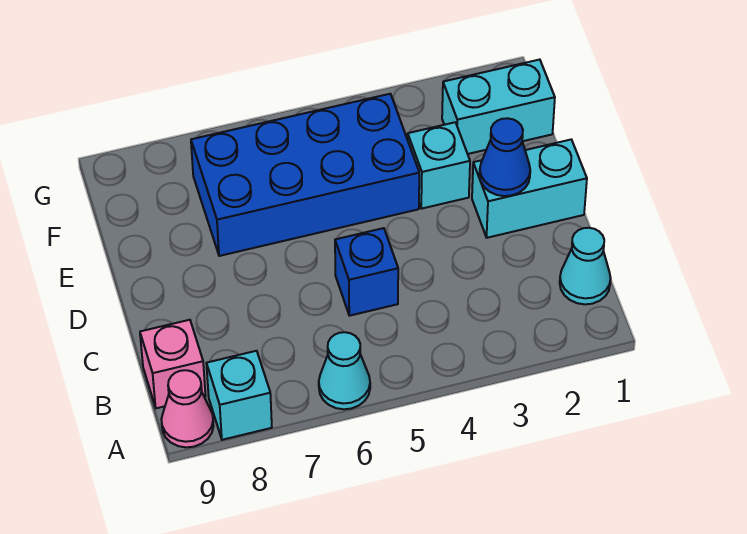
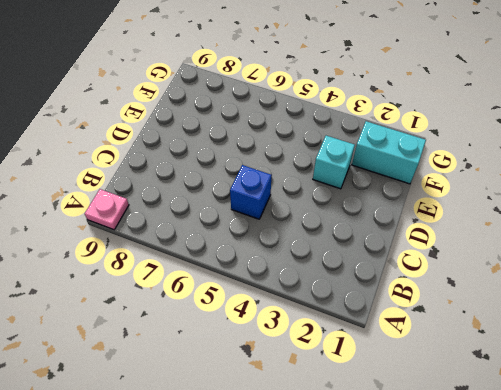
pink plate A9 level 1 -> pink cone A9 level 1
none -> cyan cone A6 level 1
none -> cyan brick A8 level 1

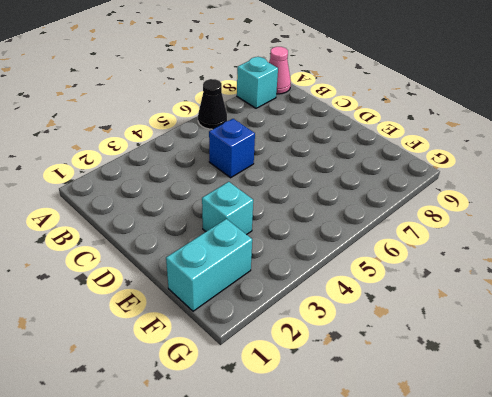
black cone A6 level 1 -> cyan cone A6 level 1
none -> cyan cone B1 level 1
none -> pink brick B9 level 1

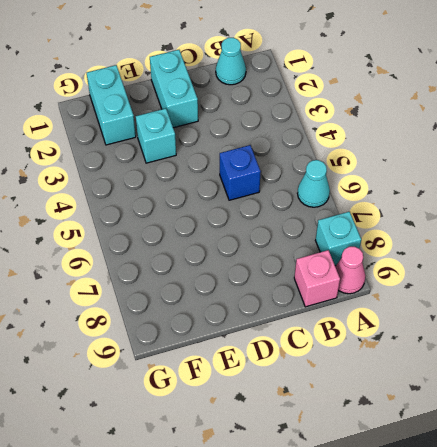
none -> blue brick E4:F7 level 1
none -> blue cone D2 level 2

